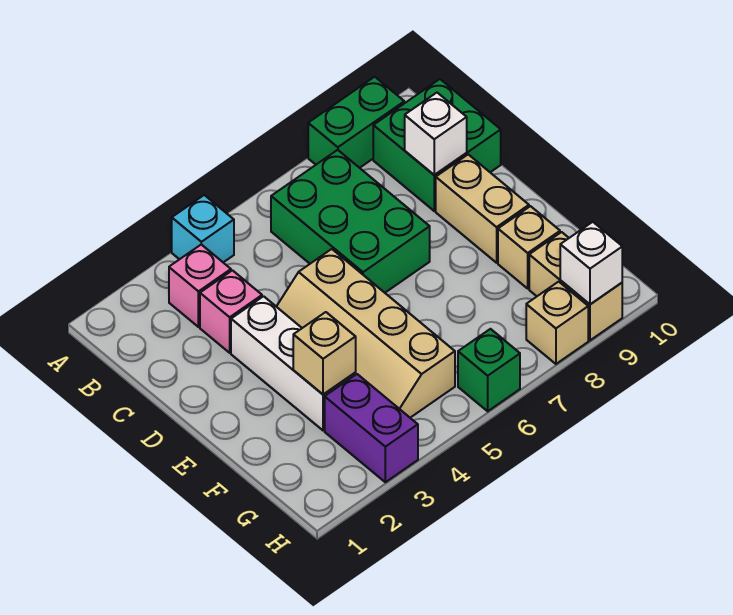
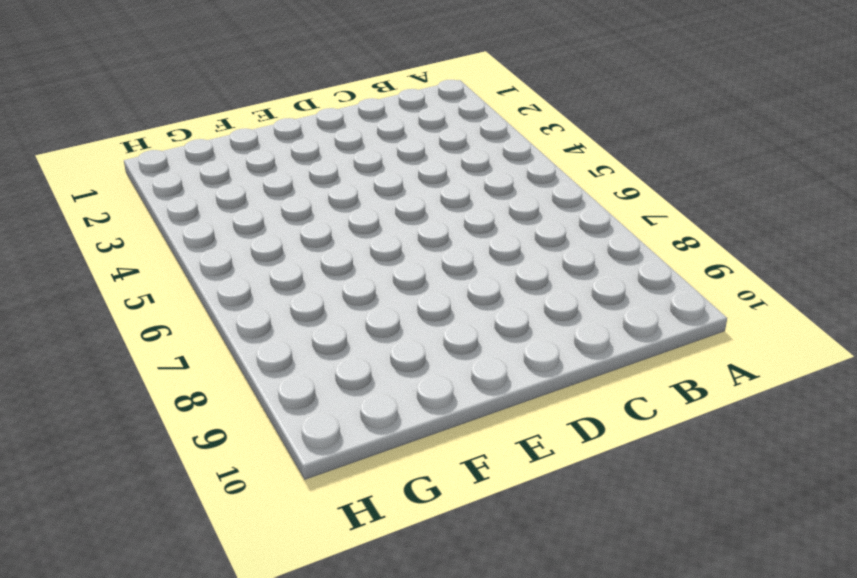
none -> cyan brick A4 level 1
none -> green brick A8:A9 level 1
none -> pink brick B3 level 1

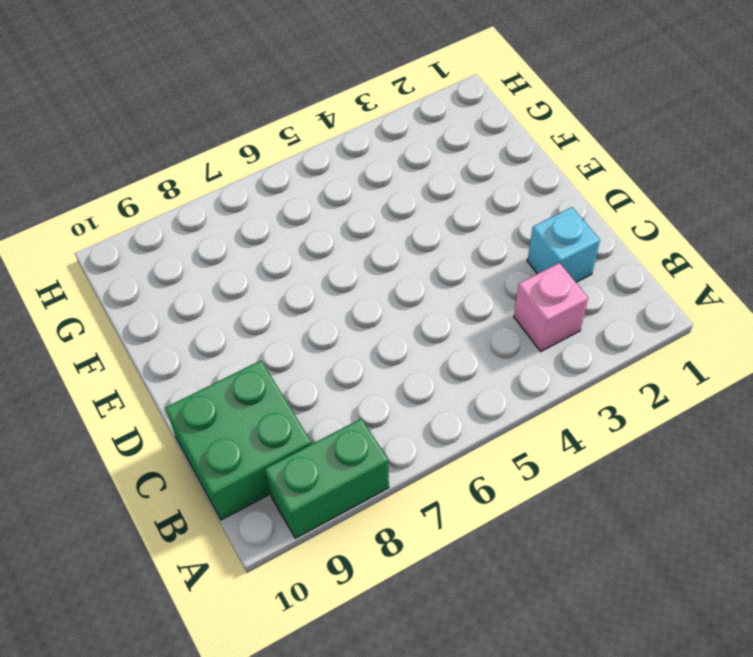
cyan brick C2 level 1 -> cyan brick A4 level 1
none -> green brick B6:D7 level 1
none -> pink brick C3 level 1
none -> white brick D3:F3 level 1

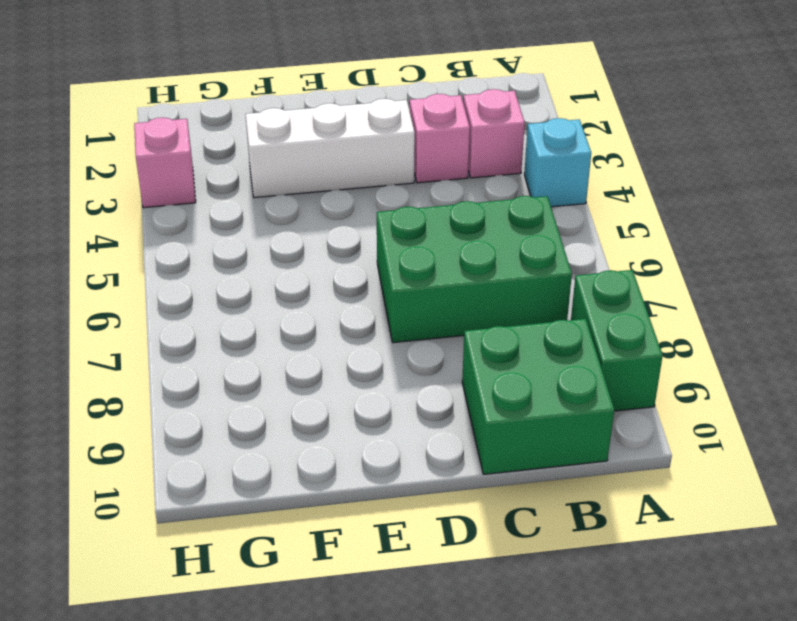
pink brick H3 level 1 -> purple brick G3:H3 level 1
none -> tan slope D4:G5 level 1 top 5
none -> tan brick D9:E9 level 1
none -> tan brick F9 level 1

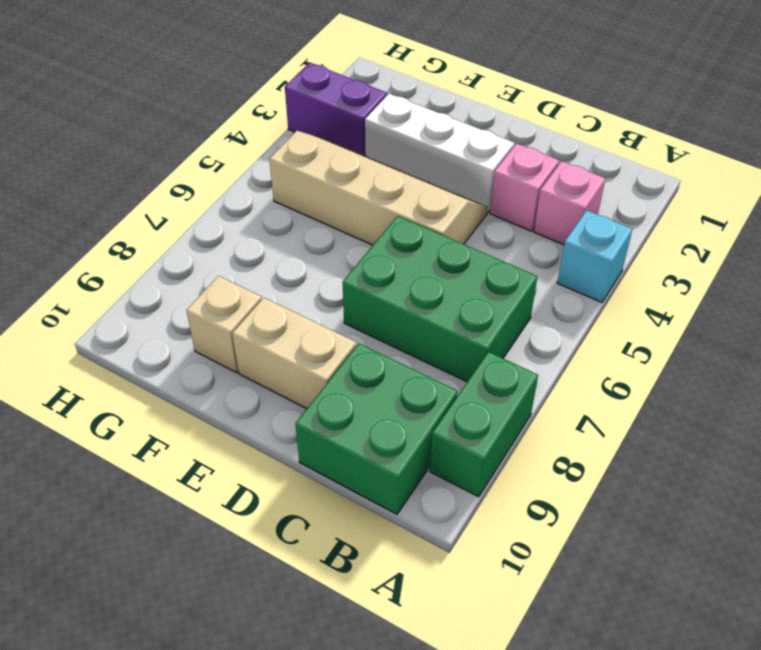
none -> tan brick G9:H9 level 1
none -> green brick H6 level 1
none -> tan brick H8 level 1

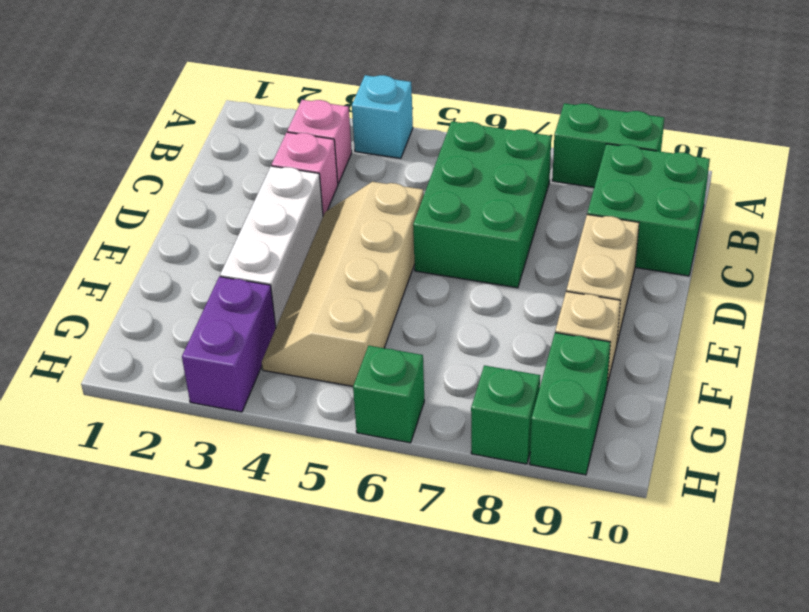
green brick G9:H9 level 1 -> tan brick G9:H9 level 1
green brick H8 level 1 -> tan brick H8 level 1
none -> white brick C9 level 2
none -> tan brick F3 level 2
none -> white brick H9 level 2

